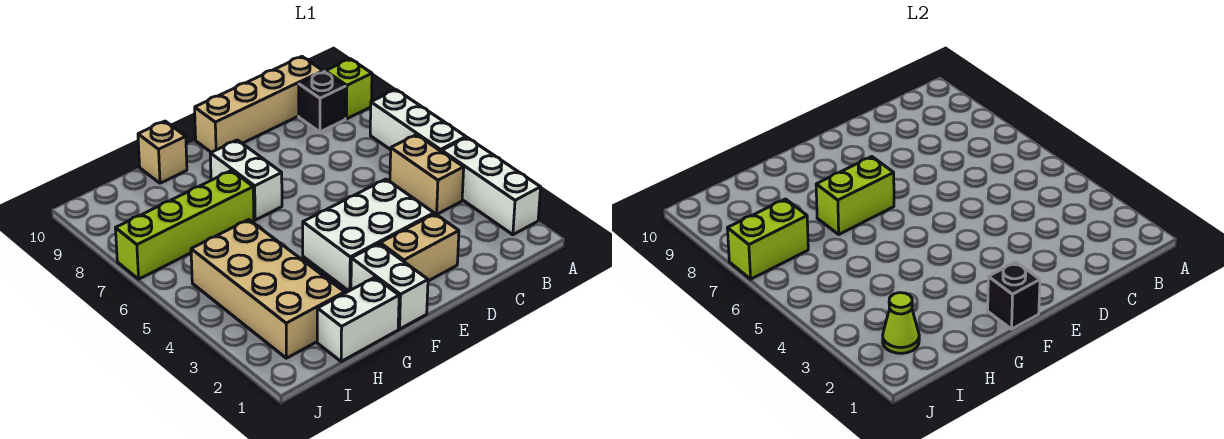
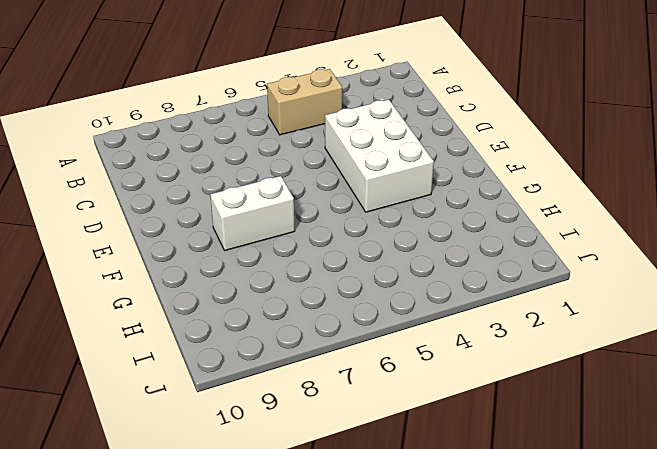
none -> white brick A2:A4 level 1
none -> white brick A5:A7 level 1
none -> lime brick A9 level 1

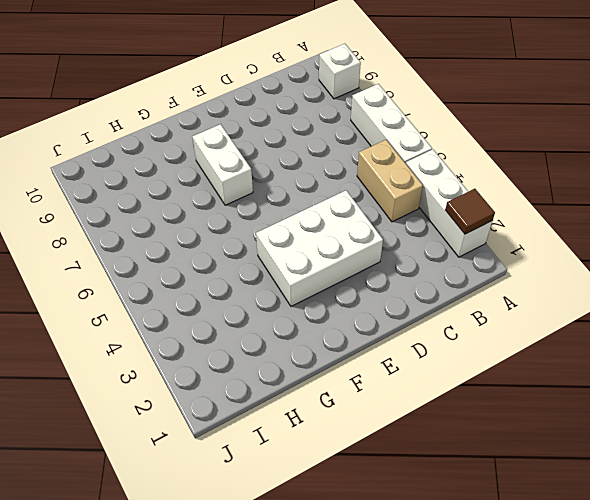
brown tile A2 level 2 -> none
white brick A9 level 1 -> lime brick A9 level 1
none -> black brick B9 level 1
none -> tan brick B10:E10 level 1
none -> tan brick D2:E2 level 1

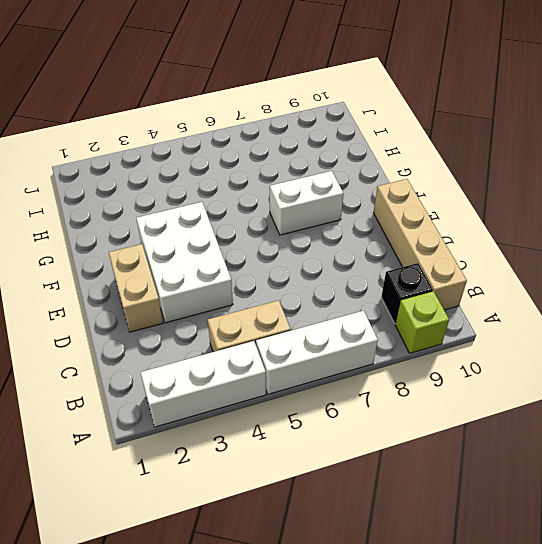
none -> white brick F1:F2 level 1
none -> white brick G1:H1 level 1
none -> lime brick G7:J7 level 1

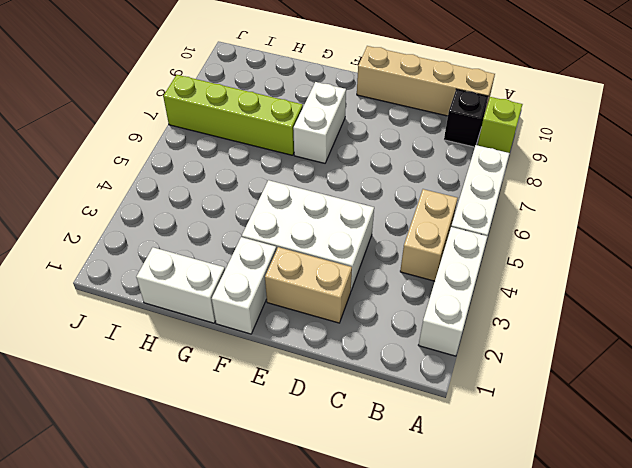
none -> tan brick G10 level 1
none -> tan brick H2:I5 level 1
none -> black brick F1 level 2

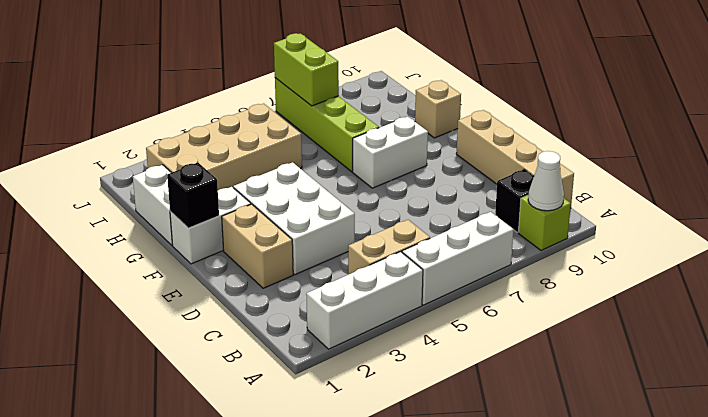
white cone A9 level 2 -> none
none -> lime brick F7:G7 level 2
none -> lime cone I2 level 2

